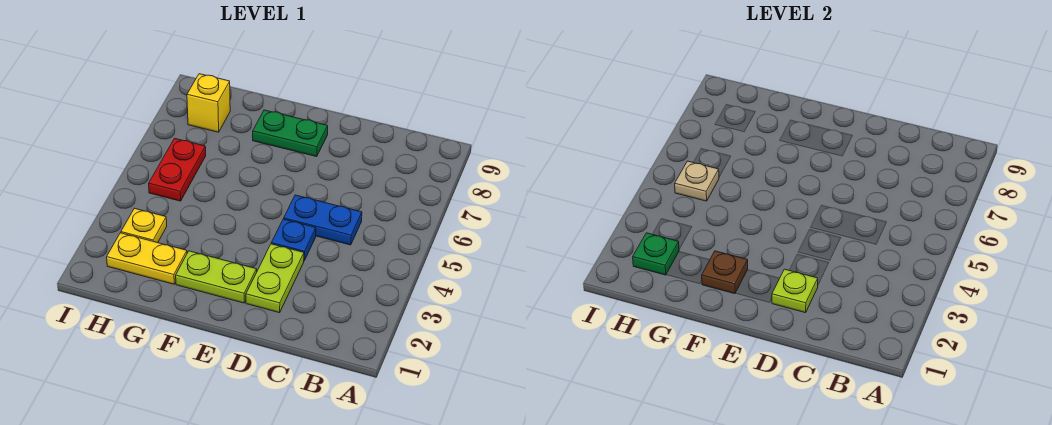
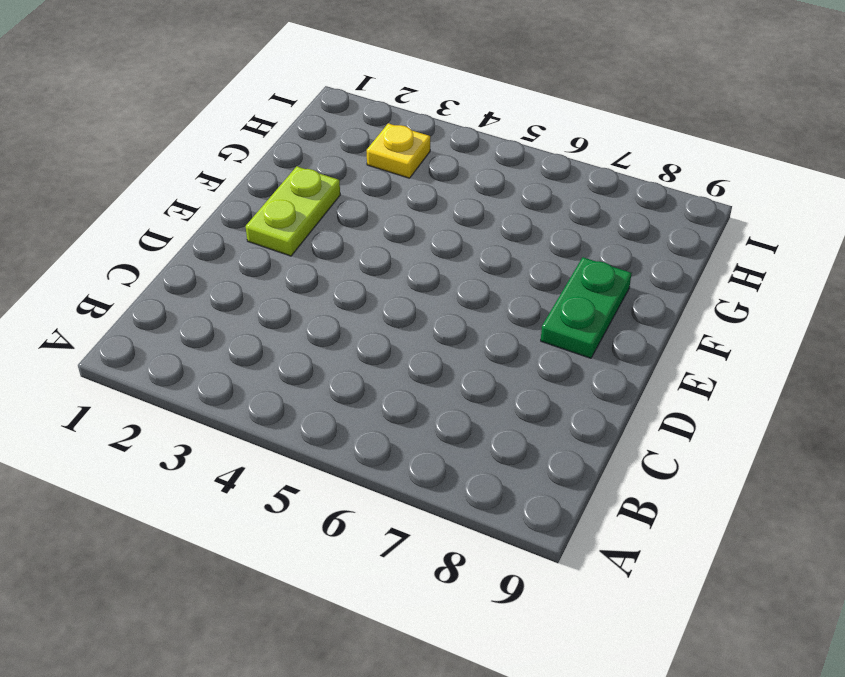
none -> blue plate C5:D5 level 1
none -> lime plate D2:D3 level 1
none -> blue plate D4 level 1

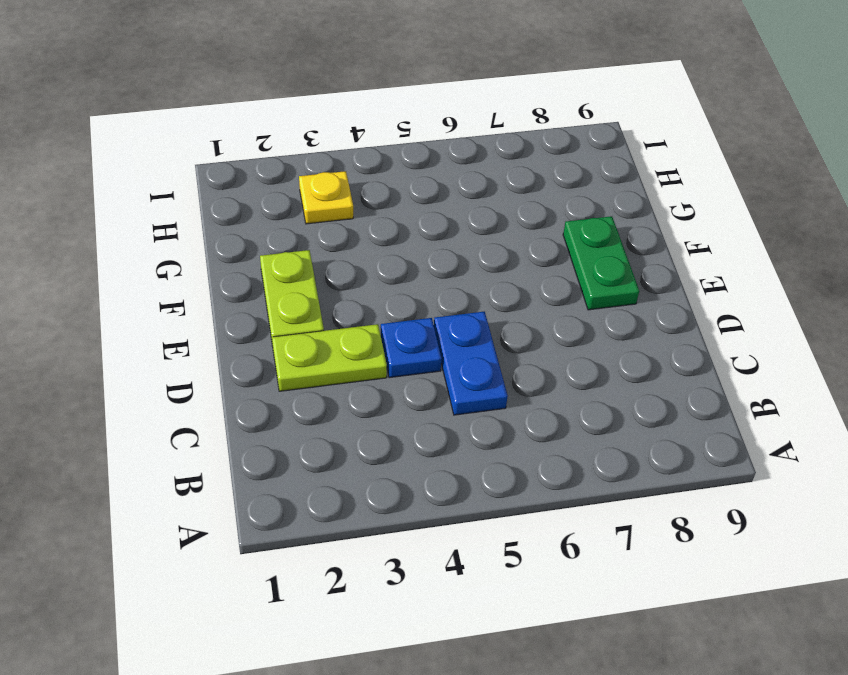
none -> yellow plate G2:H2 level 1
none -> red plate H5:H6 level 1
none -> yellow brick H8 level 1

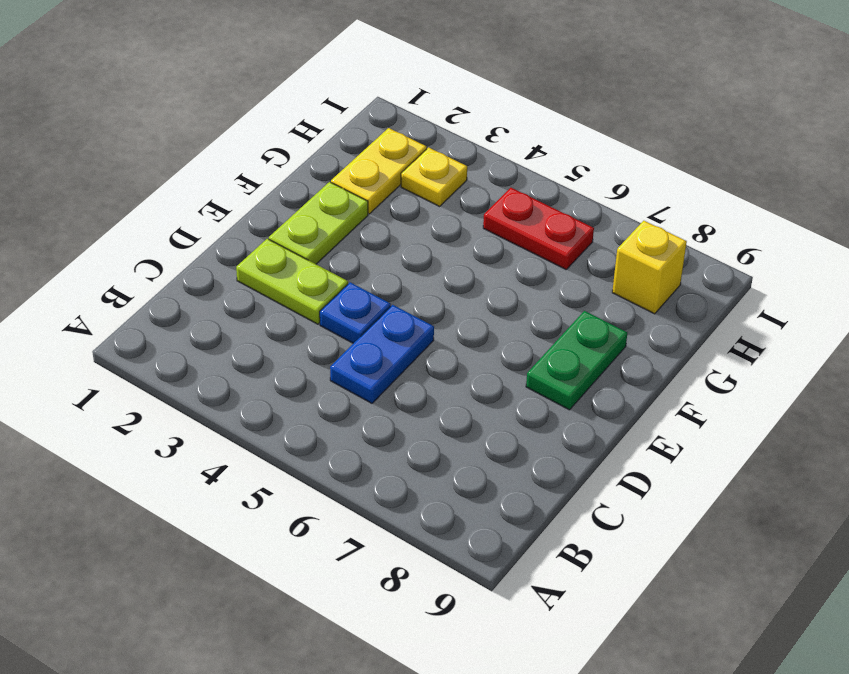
none -> lime plate D2 level 2
none -> brown plate F2 level 2
none -> green plate H2 level 2

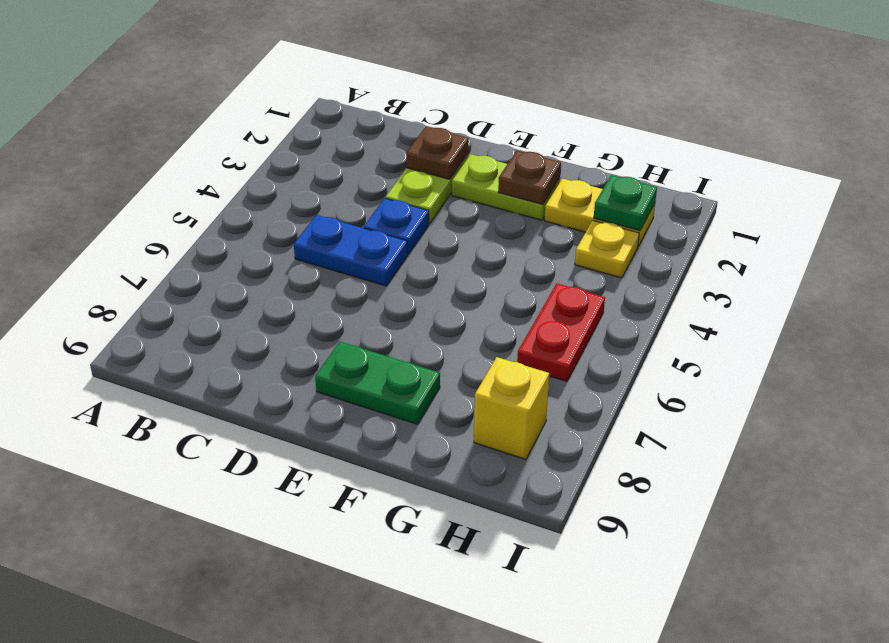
brown plate D2 level 2 -> lime plate D2 level 2
none -> tan plate H5 level 2

